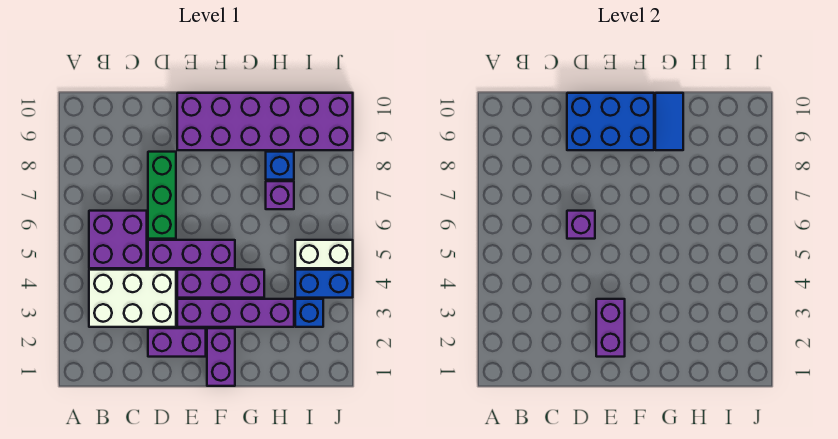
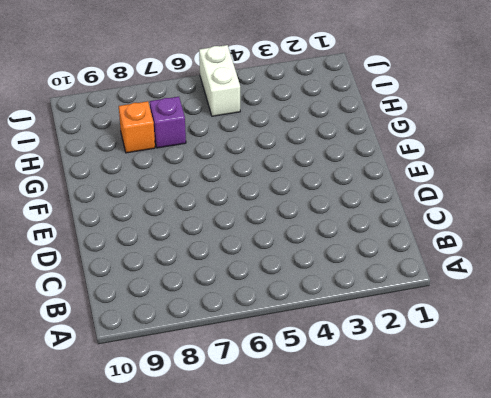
orange brick H8 level 1 -> blue brick H8 level 1
none -> white brick B3:D4 level 1
none -> purple brick B5:C6 level 1
none -> purple brick D2:E2 level 1

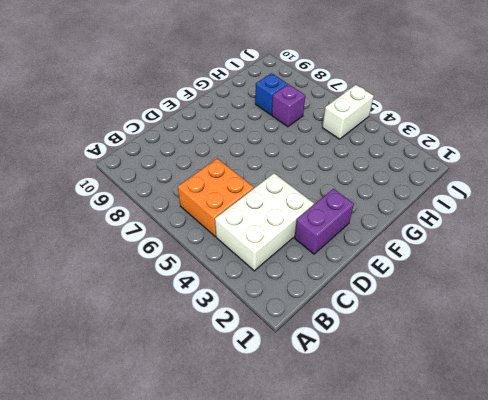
orange brick B5:C6 level 1 -> purple brick B5:C6 level 1
none -> purple brick D5:F5 level 1
none -> green brick D6:D8 level 1
none -> purple brick E3:H3 level 1

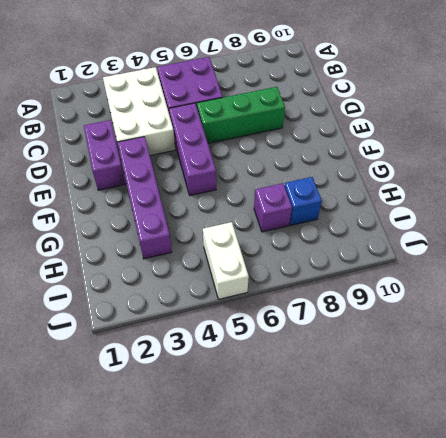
none -> purple brick E4:G4 level 1
none -> purple brick E9:J10 level 1
none -> purple brick F1:F2 level 1

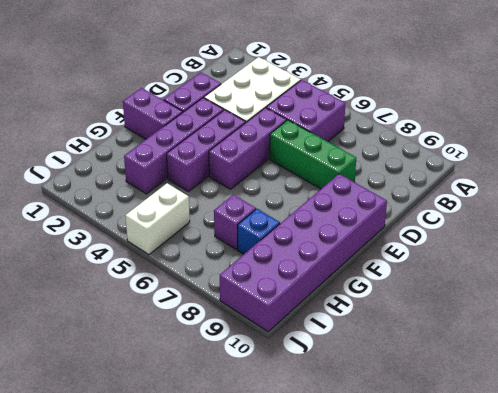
none -> blue brick I3 level 1
none -> blue brick I4:J4 level 1
none -> purple brick D6 level 2

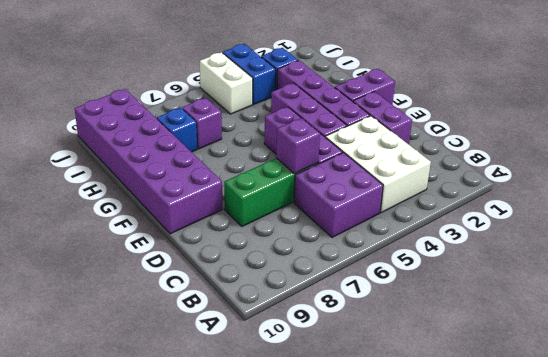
none -> blue brick D9:F10 level 2
none -> purple brick E2:E3 level 2
none -> blue tile G9:G10 level 2

